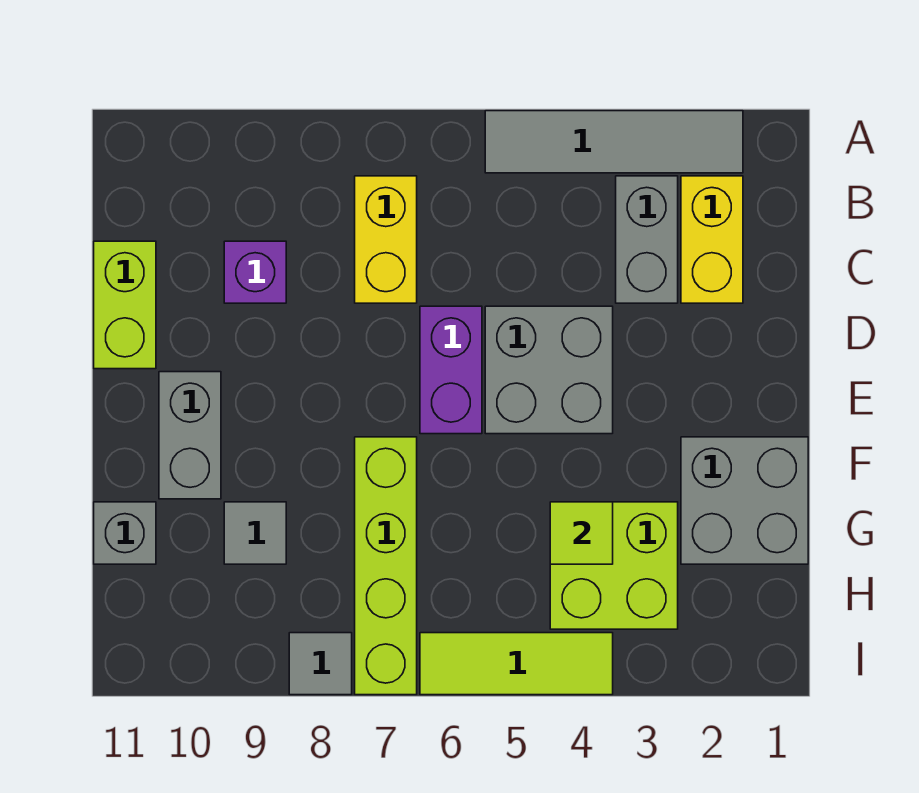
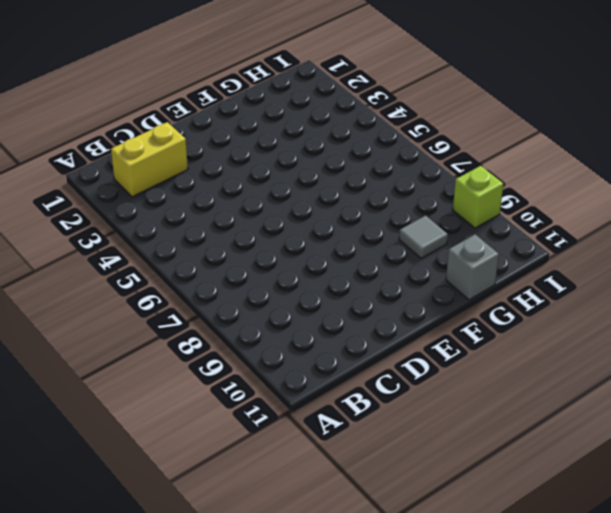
lime brick I9 level 1 -> none
none -> grey tile A2:A5 level 1
none -> grey brick B3:C3 level 1
none -> yellow brick B7:C7 level 1

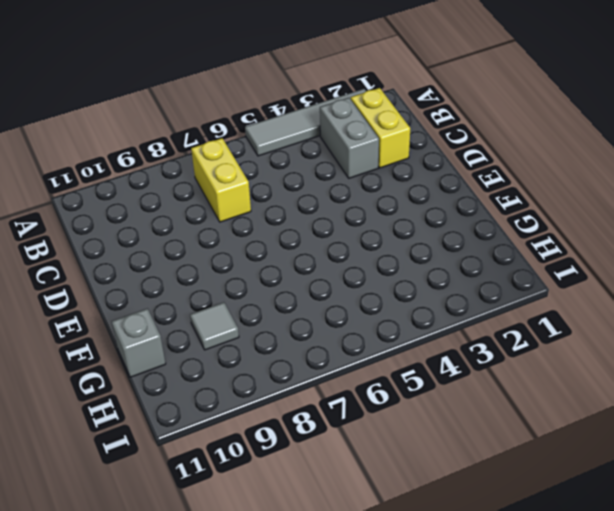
none -> purple brick C9 level 1
none -> lime brick C11:D11 level 1
none -> grey brick D4:E5 level 1

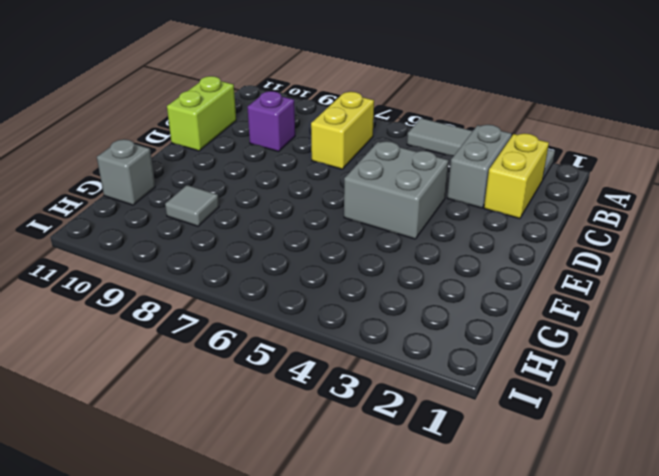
none -> purple brick D6:E6 level 1
none -> grey brick E10:F10 level 1
none -> grey brick F1:G2 level 1

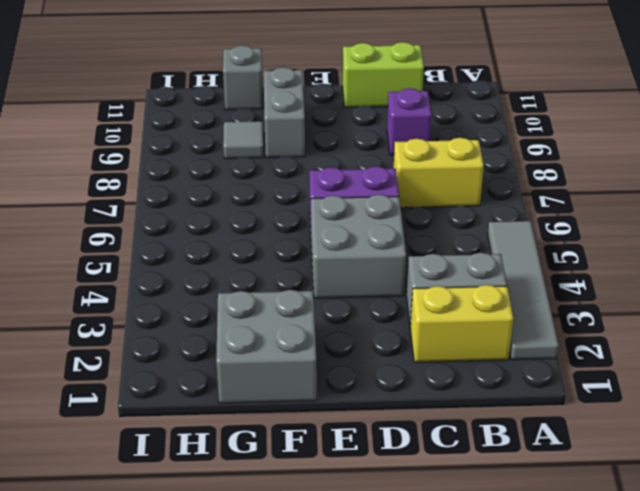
grey brick F9:F10 level 1 -> grey brick E10:F10 level 1
none -> lime brick F7:I7 level 1
none -> lime brick G3:H4 level 1
none -> lime tile I4:I6 level 1

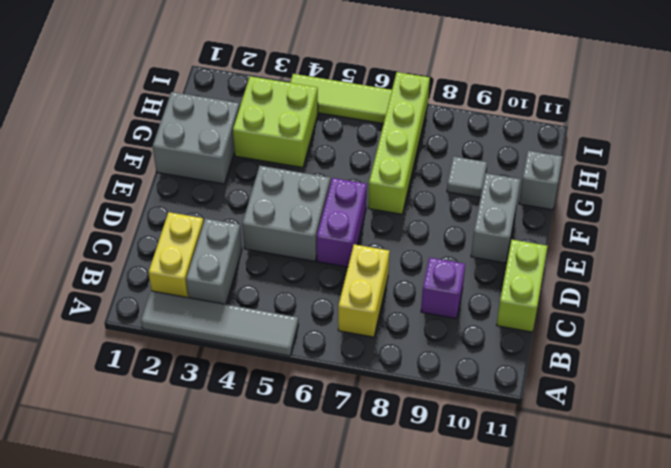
none -> grey tile I8 level 1
none -> lime tile G4 level 2

